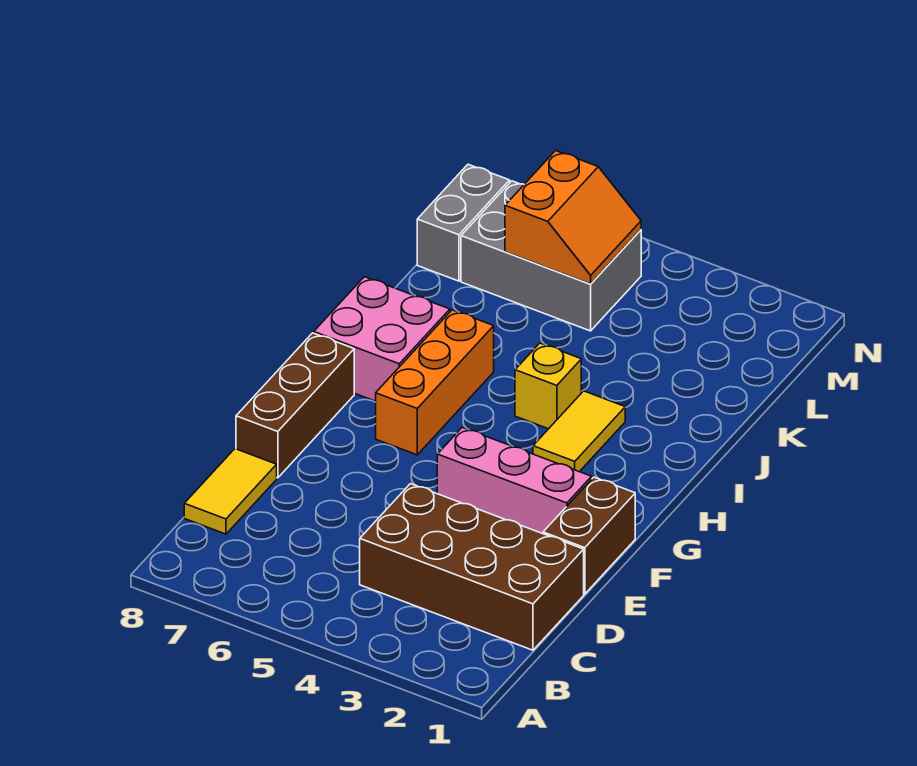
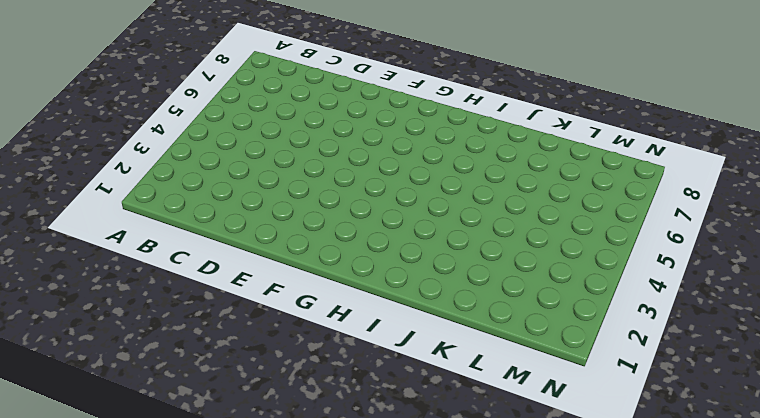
none -> brown brick C1:D4 level 1
none -> yellow tile C8:D8 level 1
none -> brown brick E1:F1 level 1

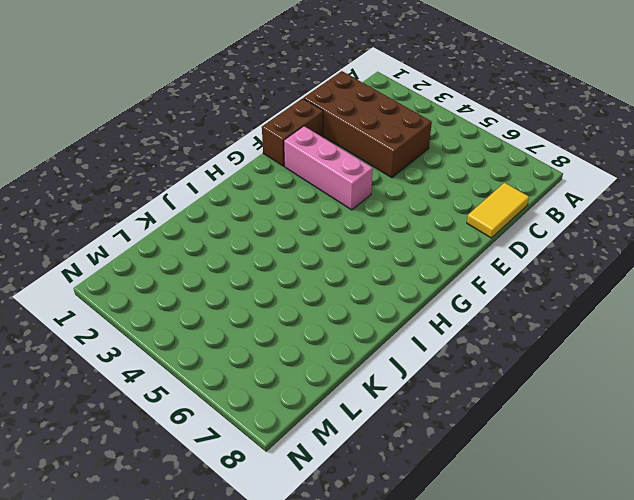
none -> brown brick E8:G8 level 1
none -> orange brick G6:I6 level 1
none -> yellow tile H3:I3 level 1

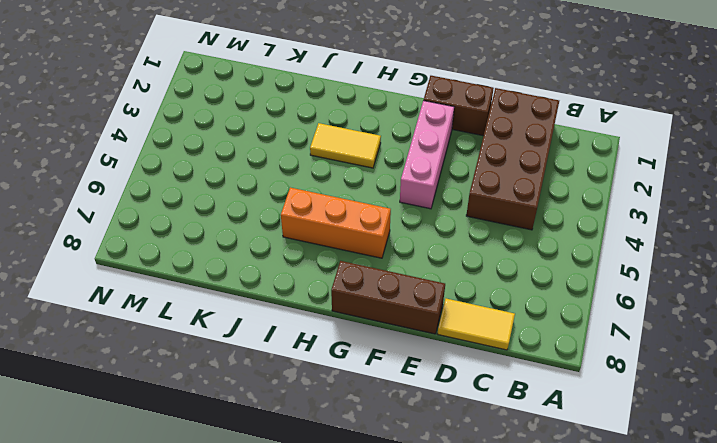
none -> pink brick H7:I8 level 1
none -> yellow brick I4 level 1
none -> grey brick L5:M7 level 1

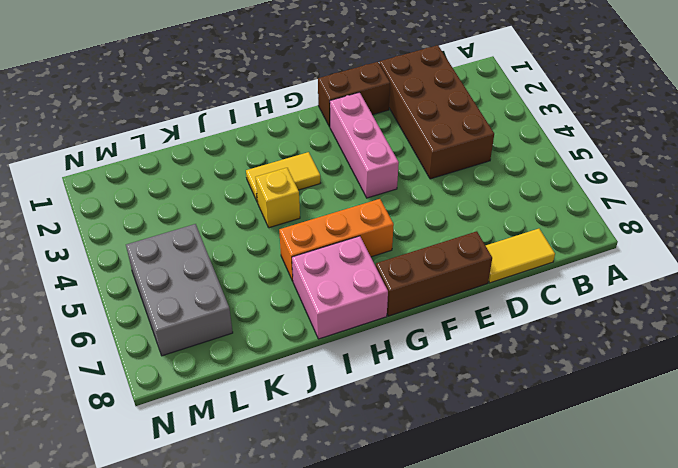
none -> grey brick L8:M8 level 1
none -> orange slope L5:M6 level 2 top 6

